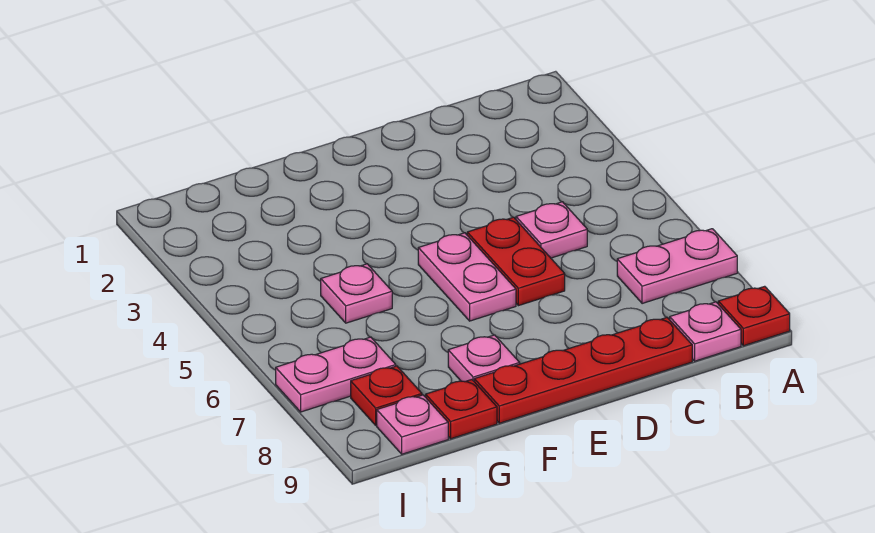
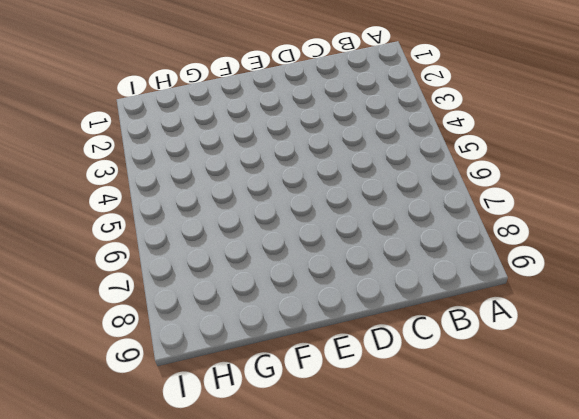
none -> pink plate A7:B7 level 1
none -> red plate A9 level 1
none -> pink plate B9 level 1

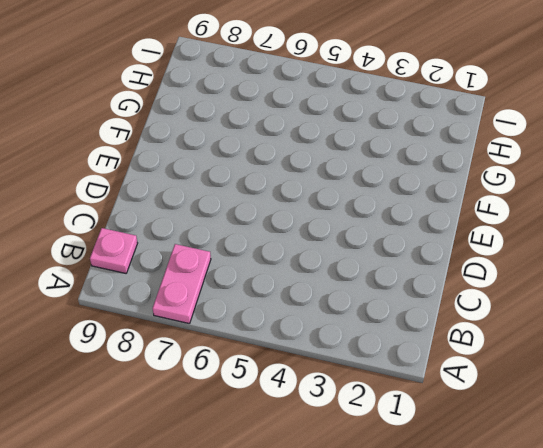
none -> red plate A9 level 1
none -> pink plate C5 level 1
none -> red plate C9:F9 level 1

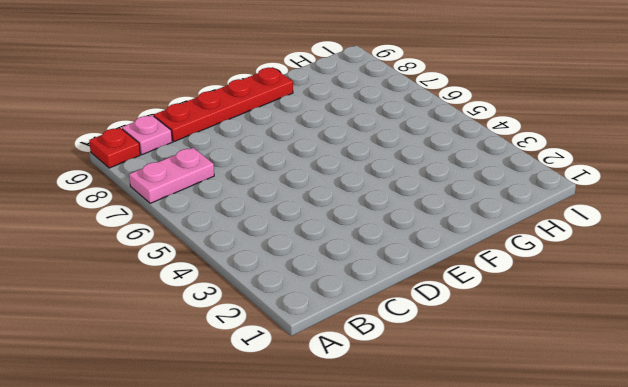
none -> pink plate C5 level 1
none -> red plate D5:D6 level 1
none -> pink plate E5:E6 level 1

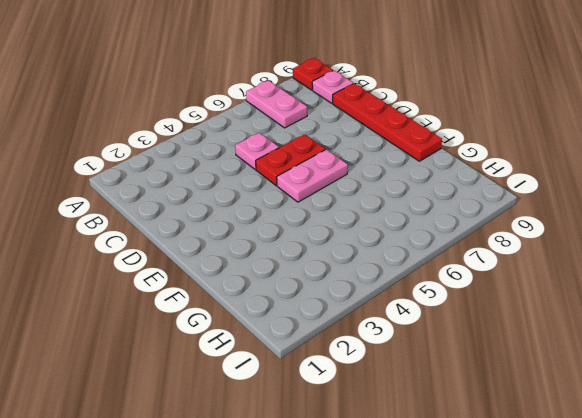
none -> pink plate F8 level 1
none -> pink plate G5 level 1
none -> red plate G9 level 1

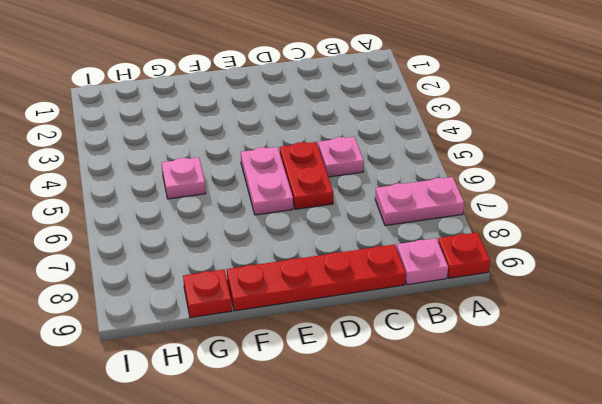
none -> pink plate F8 level 1
none -> pink plate H7:I7 level 1
none -> red plate H8 level 1

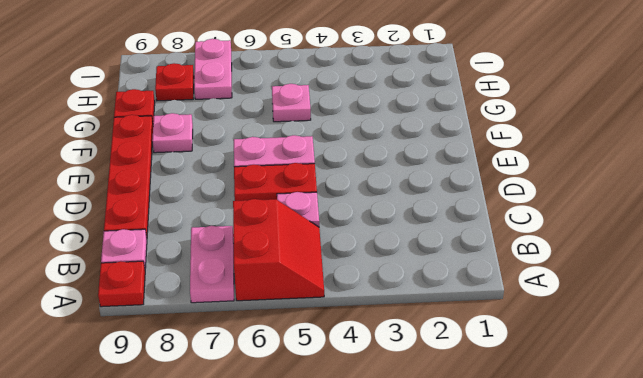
red slope A5:B6 level 1 top 6 -> none
none -> pink plate H9 level 1

